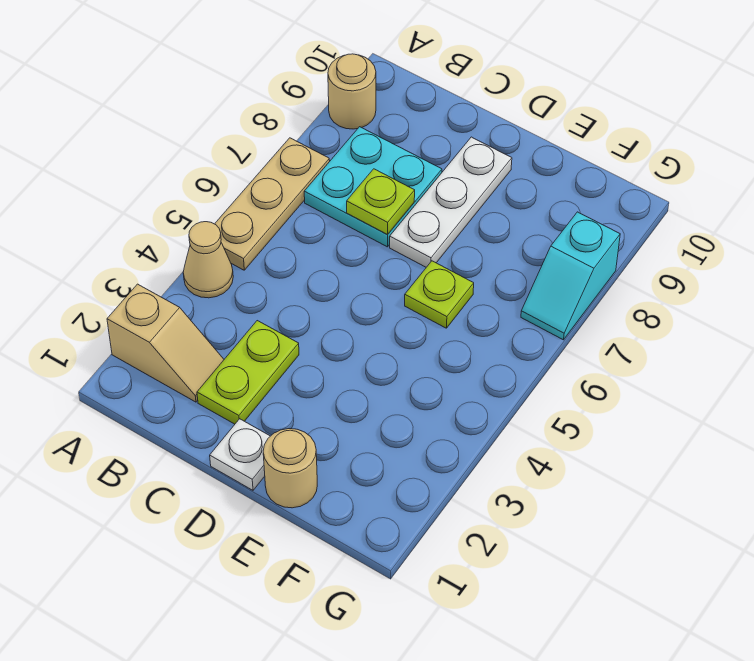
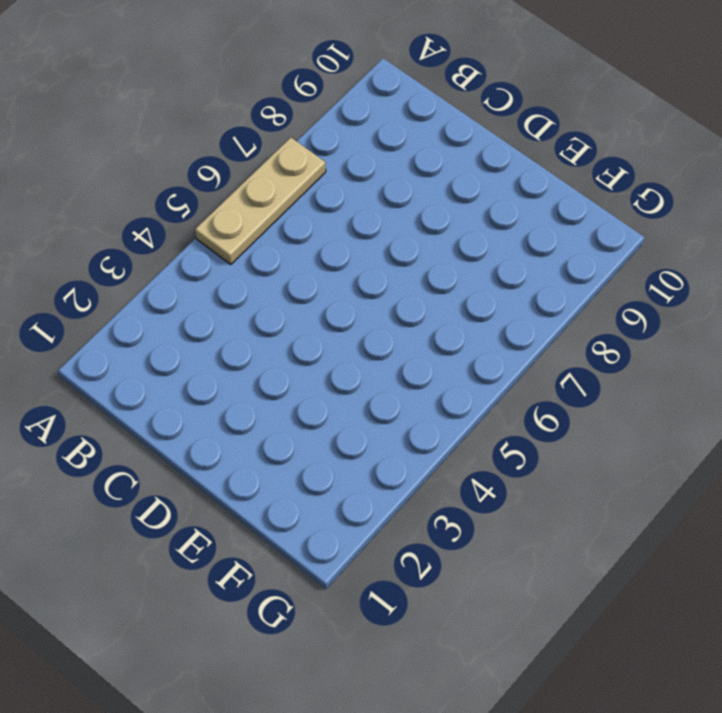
none -> tan slope A2:B2 level 1 top A
none -> tan cone A4 level 1
none -> tan round brick A9 level 1

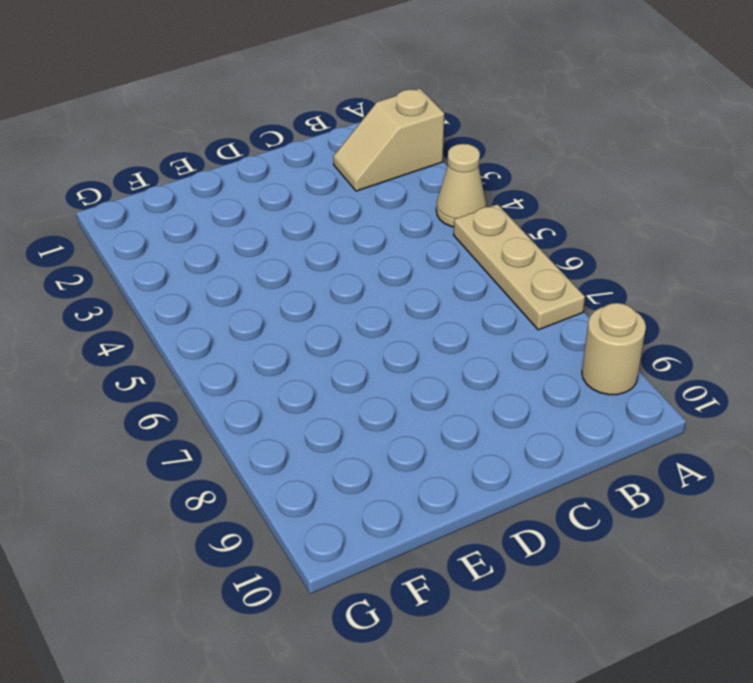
none -> cyan plate B7:C8 level 1
none -> lime plate C2:C3 level 1
none -> white plate D1 level 1

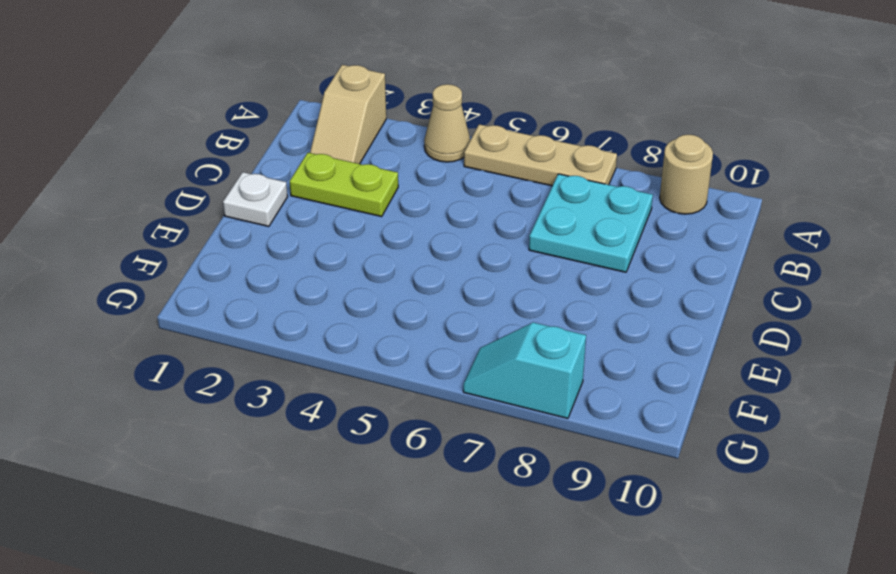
none -> white plate D7:D9 level 1
none -> tan round brick E1 level 1
none -> lime plate E6 level 1

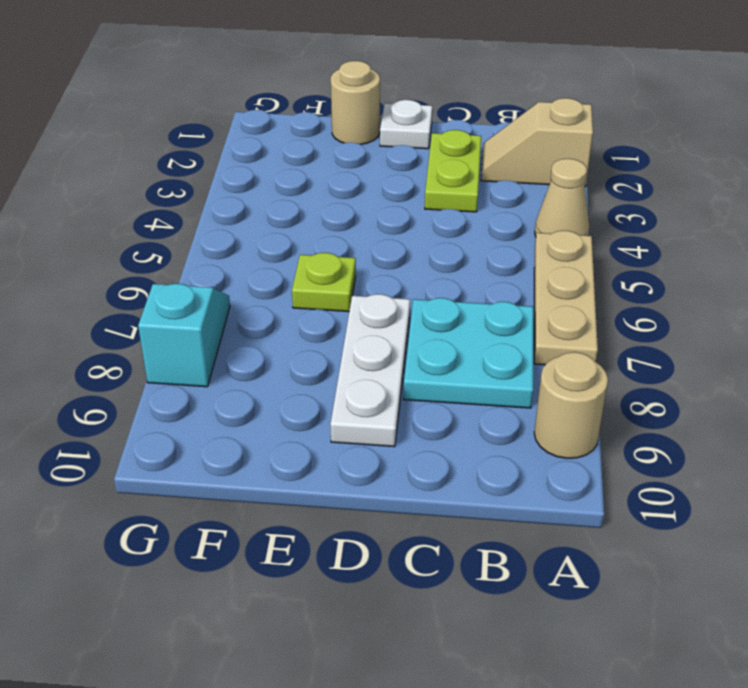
none -> lime plate C7 level 2

